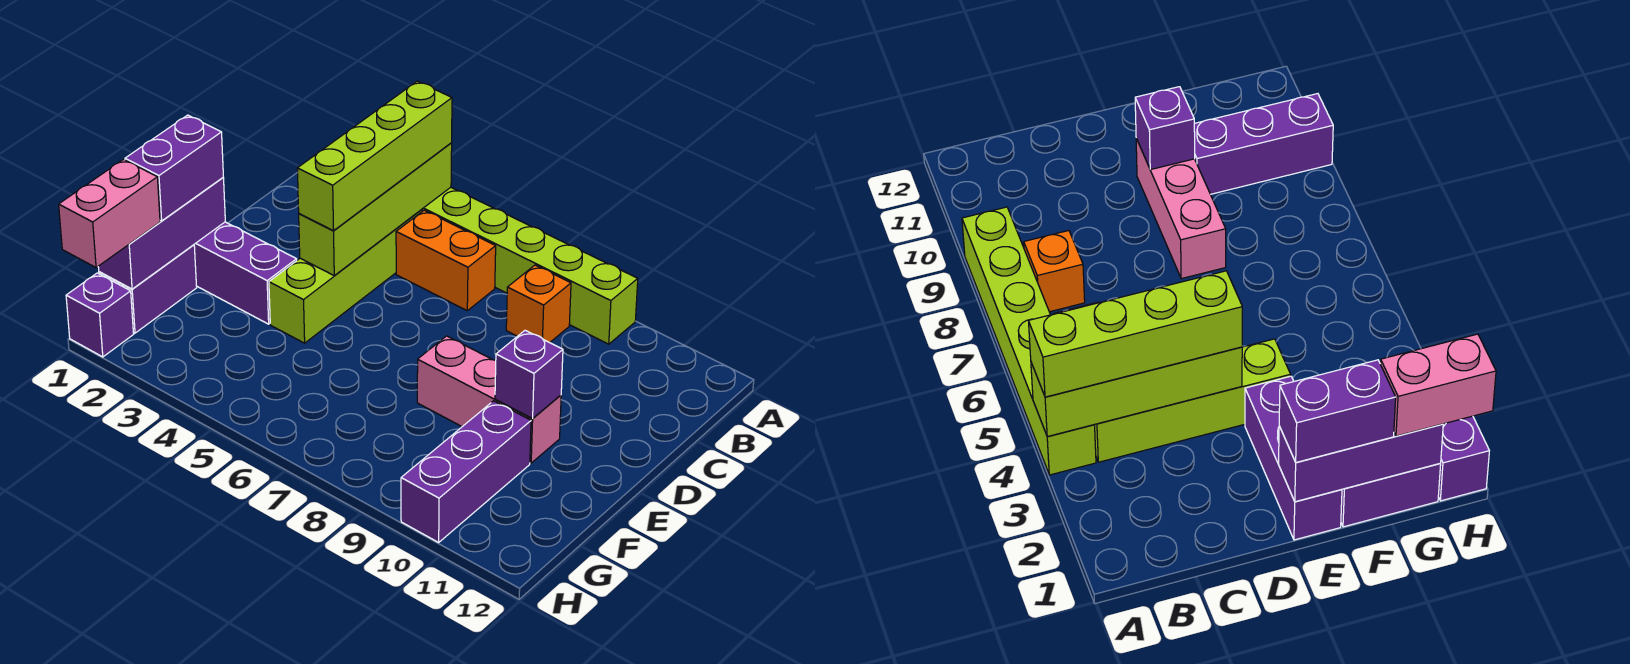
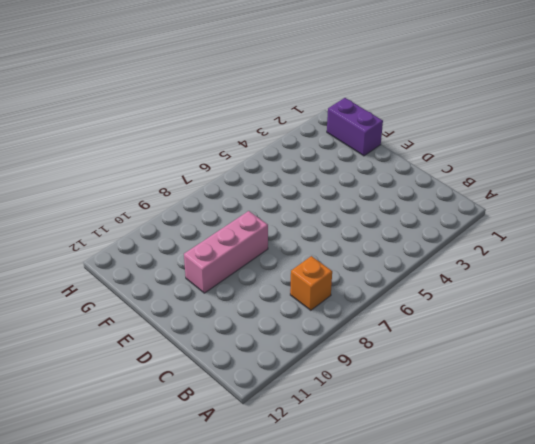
none -> lime brick A4:A9 level 1
none -> lime brick B4:E4 level 1
none -> orange brick B5:B6 level 1

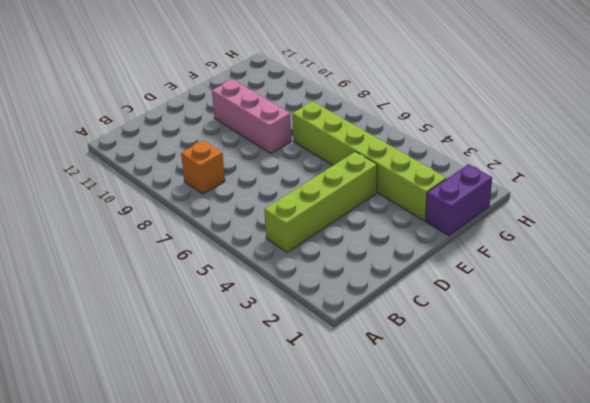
lime brick F2:F7 level 1 -> lime brick A4:A9 level 1
none -> orange brick B5:B6 level 1
none -> purple brick E1:E3 level 1
none -> purple brick F10:H10 level 1

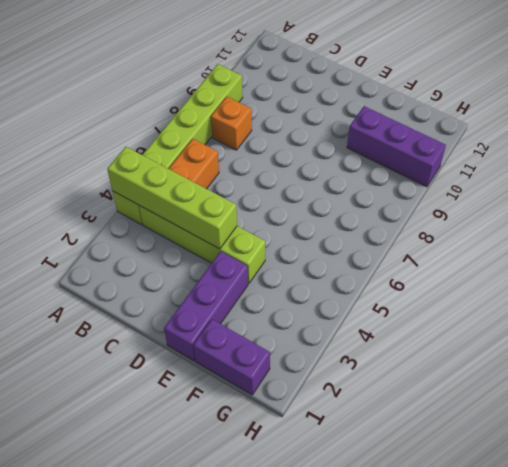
none -> pink brick E8:E10 level 1
none -> purple brick H1 level 1
none -> purple brick E1:G1 level 2

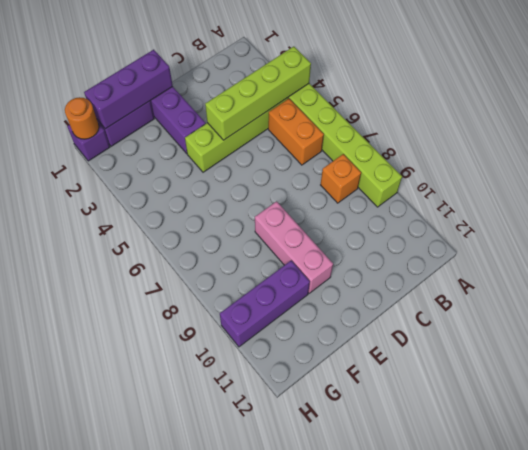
orange round brick H1 level 2 -> none
none -> purple brick E10 level 2
none -> lime brick A4:D4 level 3
none -> purple brick E1:F1 level 3

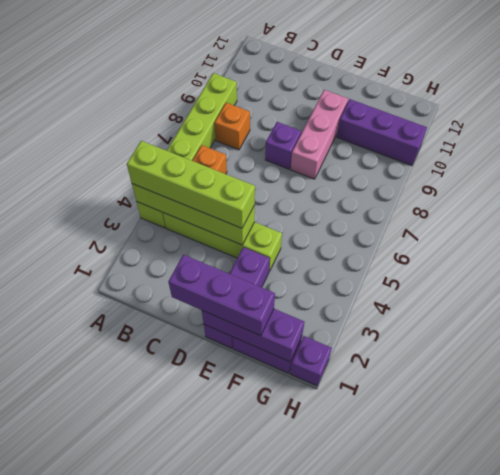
purple brick D1:F1 level 3 -> purple brick E1:F1 level 3
purple brick D8 level 1 -> purple brick E10 level 2
none -> pink brick G1:H1 level 3

